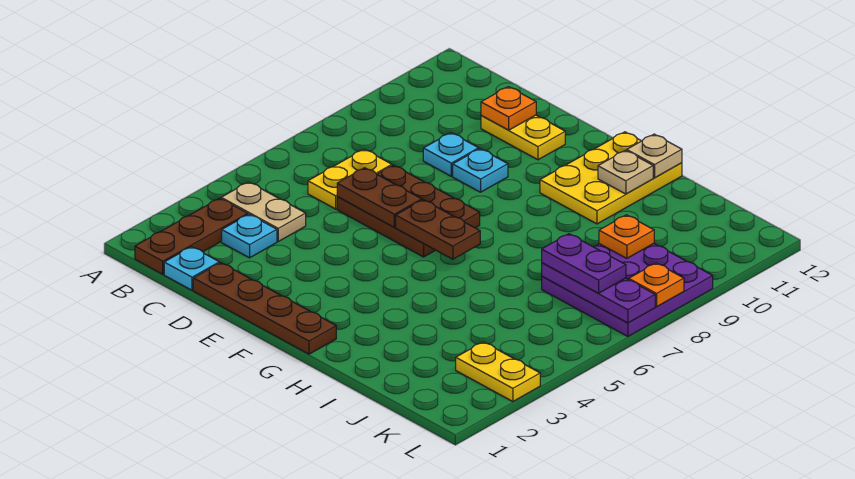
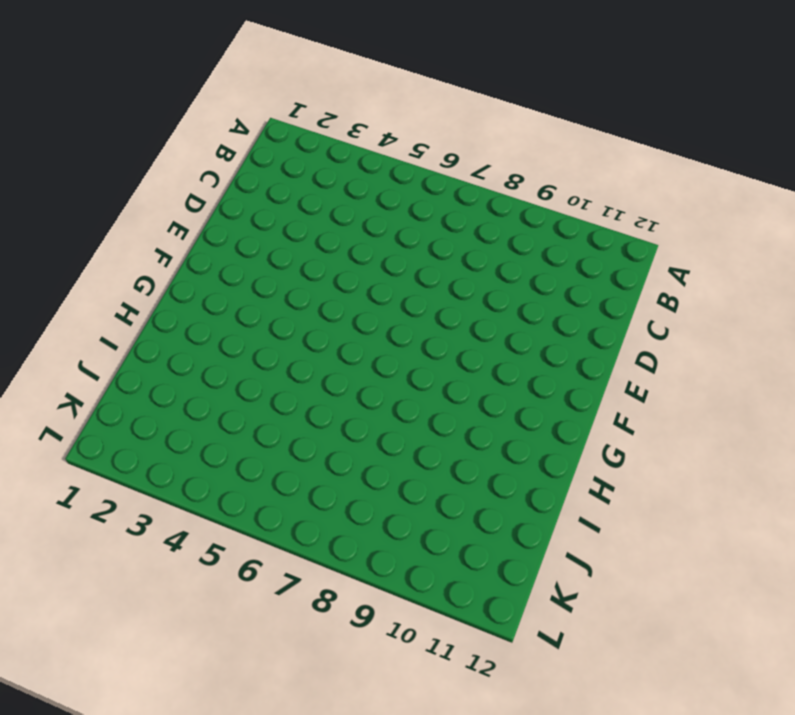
none -> brown plate B1:B3 level 1
none -> tan plate B4:C4 level 1
none -> cyan plate C1 level 1

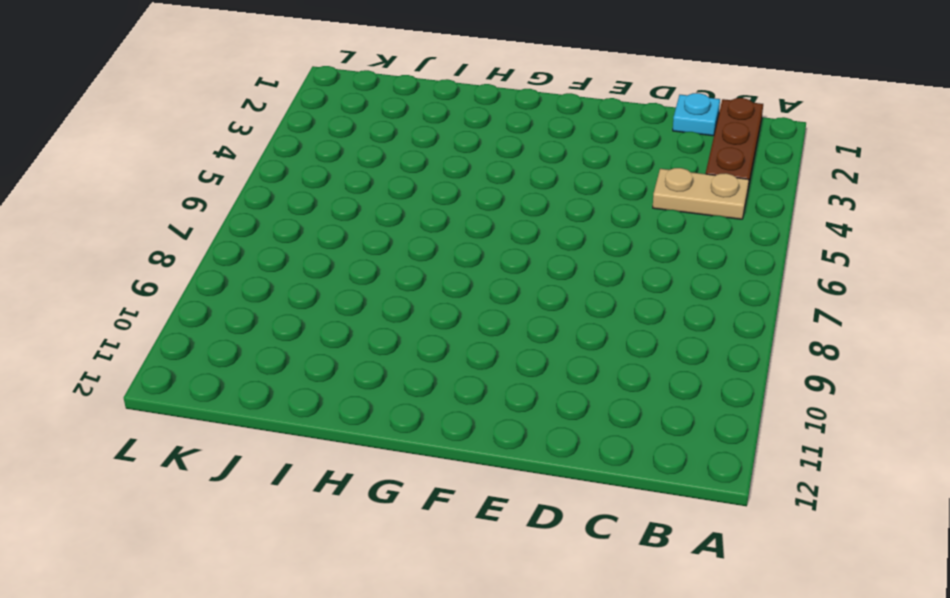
none -> cyan plate C3 level 1
none -> yellow plate C6:C7 level 1
none -> brown plate D1:G1 level 1

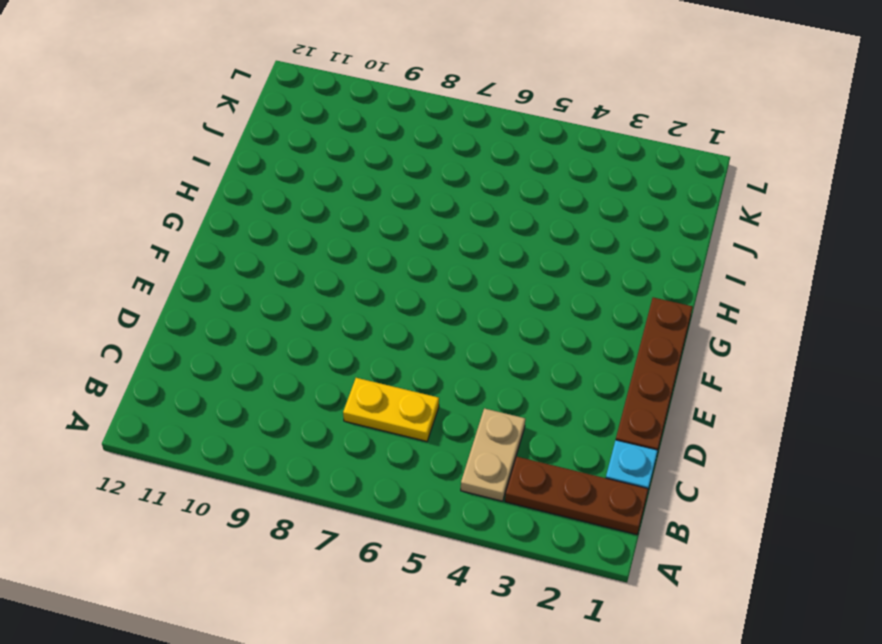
none -> cyan plate C3 level 1
none -> brown plate D6:F7 level 1
none -> cyan plate D9 level 1

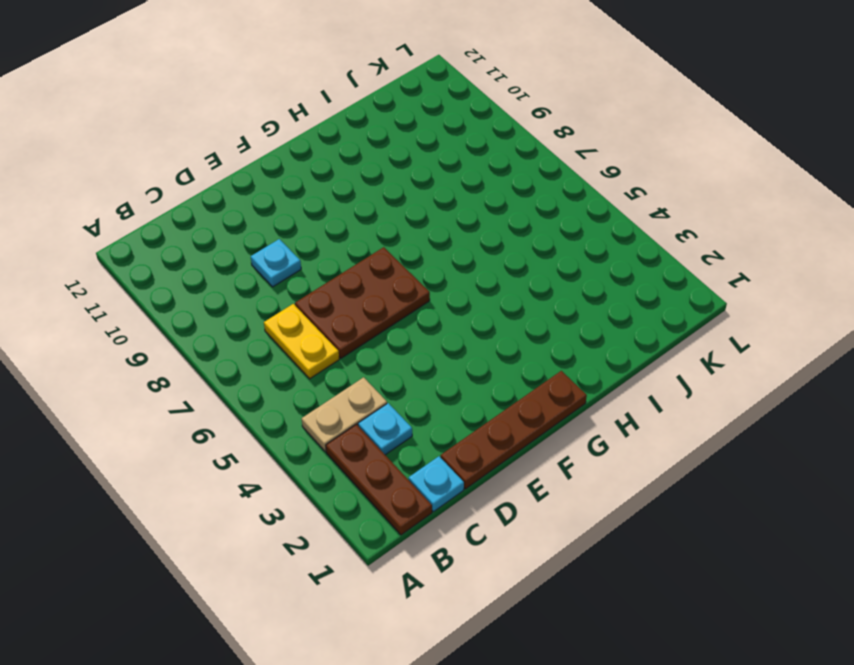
none -> yellow plate D11:E11 level 1
none -> cyan plate E9 level 1
none -> yellow plate G10:H12 level 1

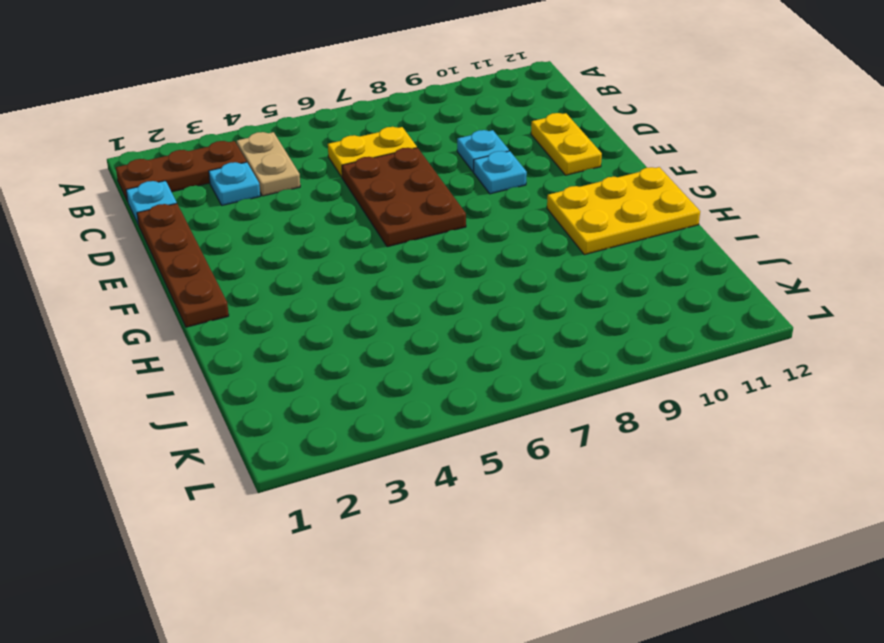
none -> purple plate J7:L9 level 1
none -> yellow plate K3:L3 level 1
none -> brown plate D6:E6 level 2

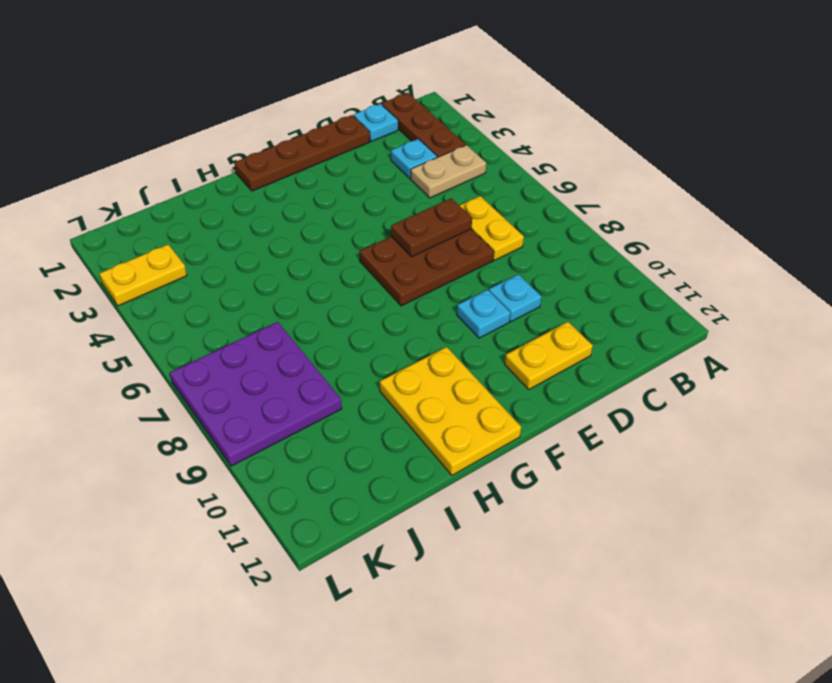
none -> orange plate D11 level 2
none -> brown plate F6:G6 level 2
none -> tan plate H11 level 2

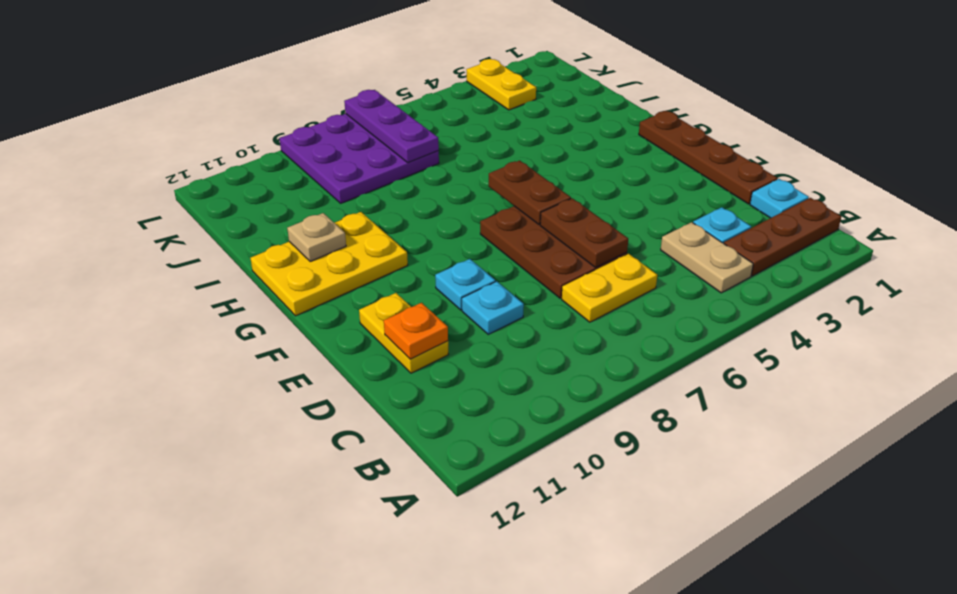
none -> tan plate H12 level 2
none -> orange plate J9 level 2
none -> orange plate L8 level 2

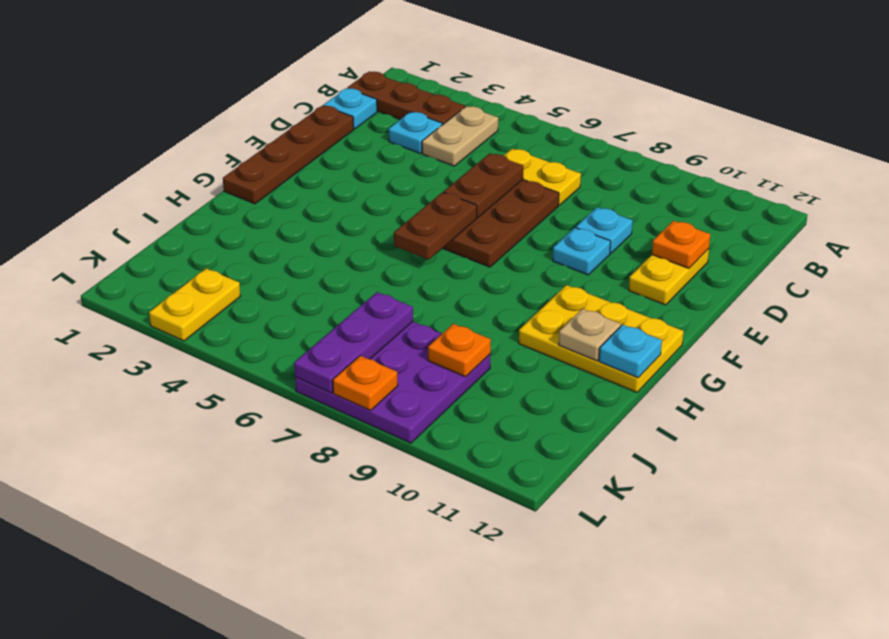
cyan plate H12 level 2 -> tan plate H12 level 2
none -> purple plate J7:K7 level 3

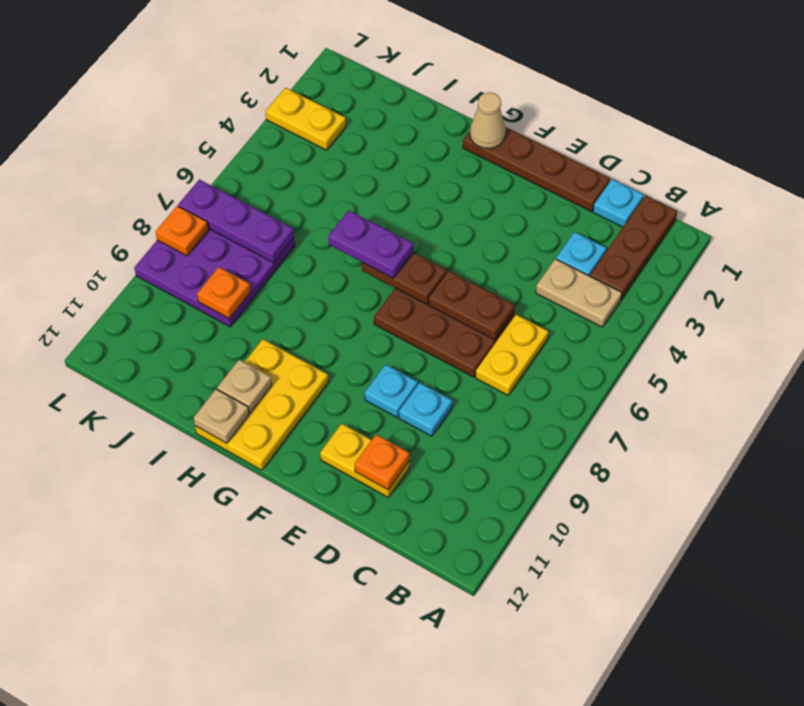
tan cone G1 level 2 -> none
purple plate G6:H6 level 3 -> purple plate J7:K7 level 3

